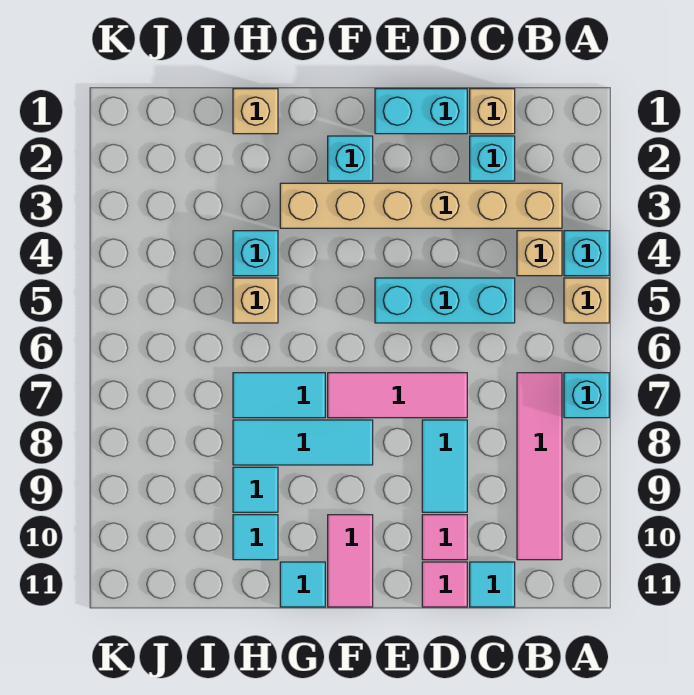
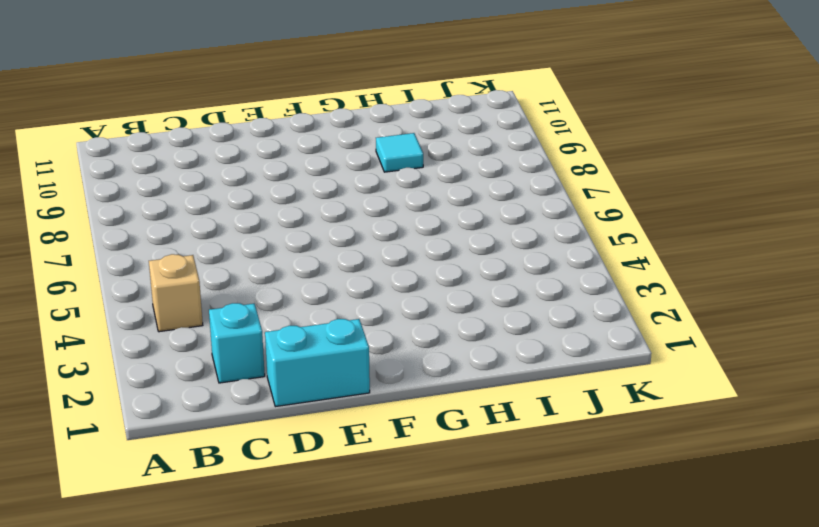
none -> cyan brick A4 level 1
none -> tan brick A5 level 1
none -> cyan brick A7 level 1

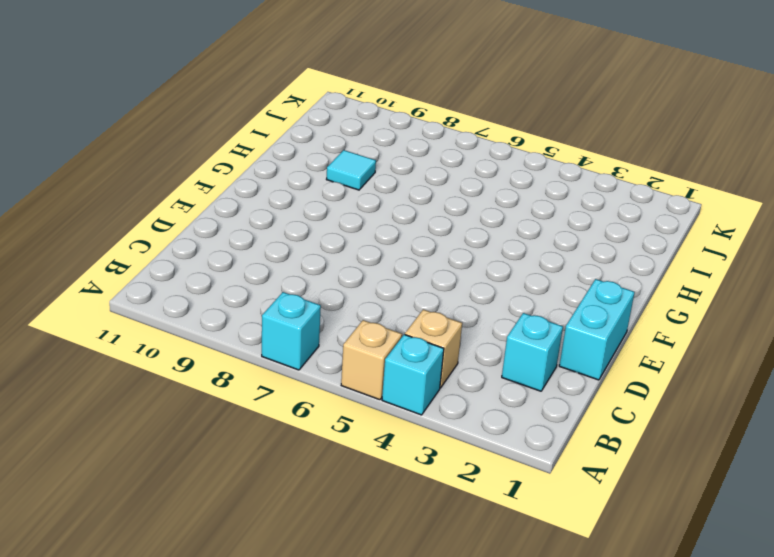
none -> tan brick B3:G3 level 1
none -> pink tile B7:B10 level 1
none -> tan brick C1 level 1

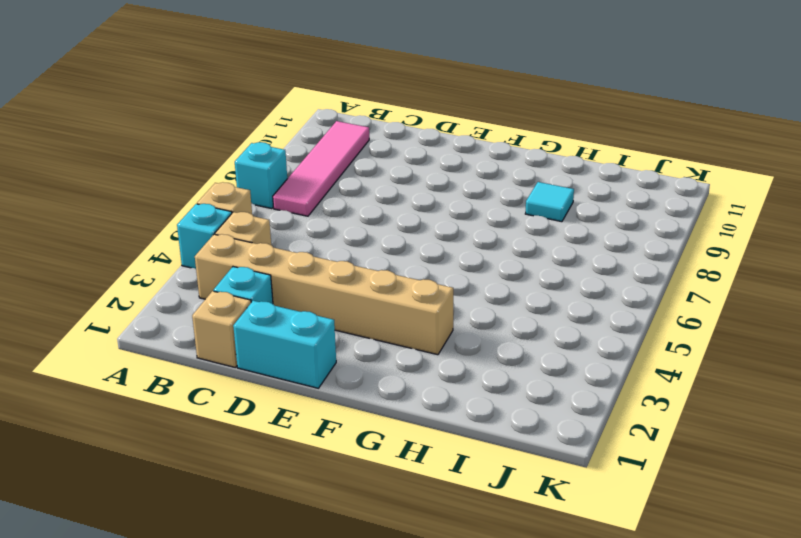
none -> cyan brick C5:E5 level 1
none -> cyan tile C11 level 1
none -> pink tile D7:F7 level 1

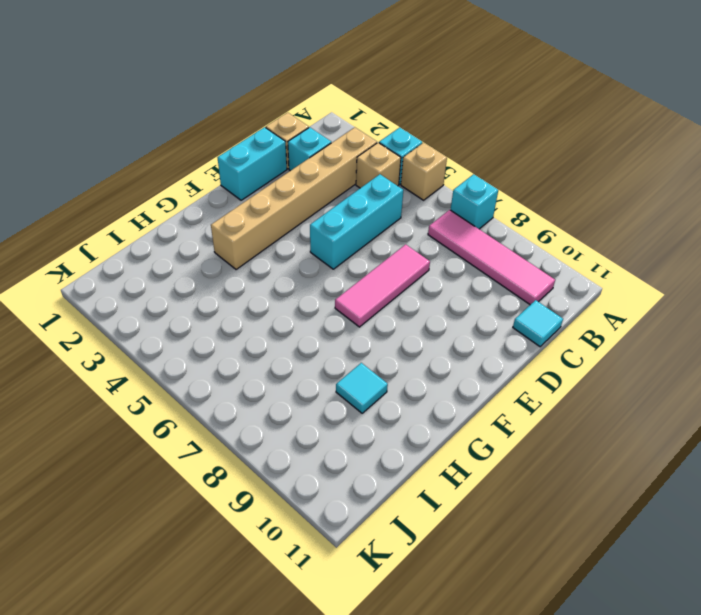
none -> cyan tile D8:D9 level 1
none -> pink tile D10 level 1
none -> pink tile D11 level 1

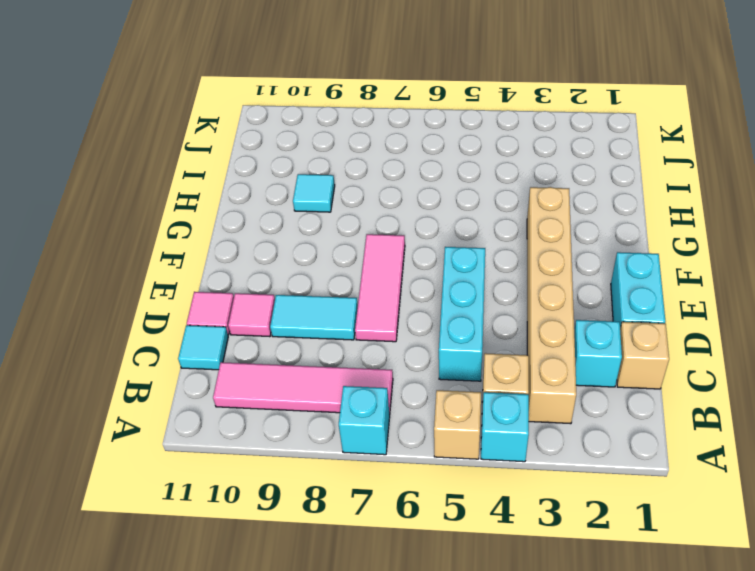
none -> cyan brick F2 level 1
none -> cyan tile F8:H8 level 1
none -> pink tile F10:F11 level 1

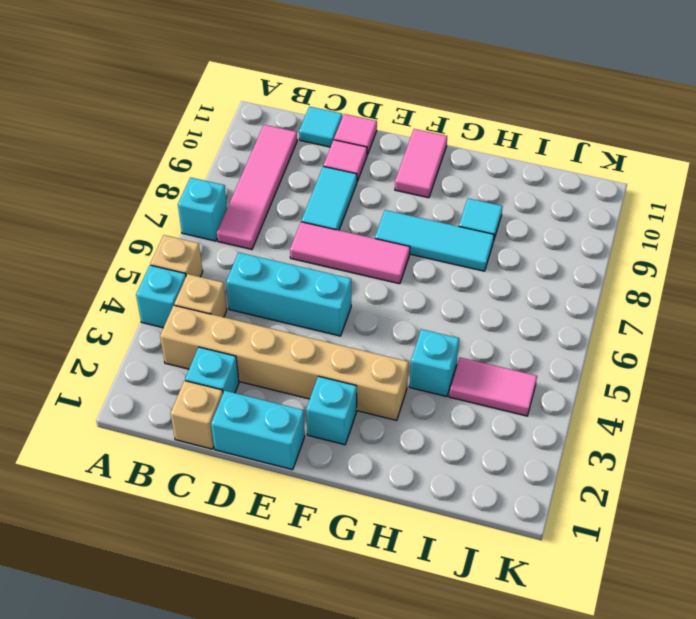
pink tile I4:J4 level 1 -> none
none -> cyan tile G7:H7 level 1
none -> cyan tile G11 level 1
none -> tan brick H1 level 1

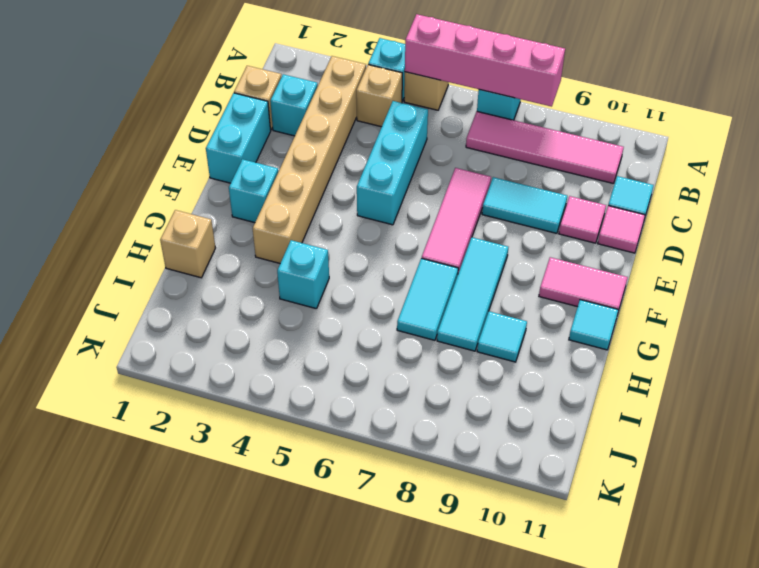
pink brick A5:A8 level 2 -> none
none -> tan brick H5 level 1
none -> cyan tile H10 level 1

